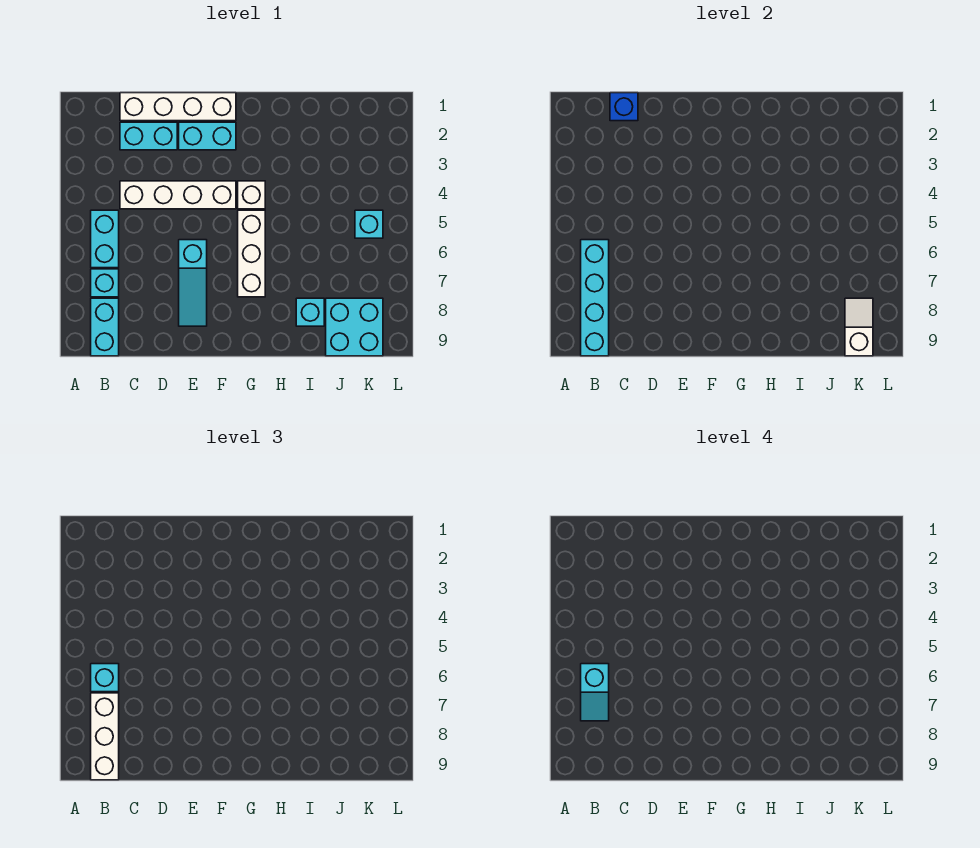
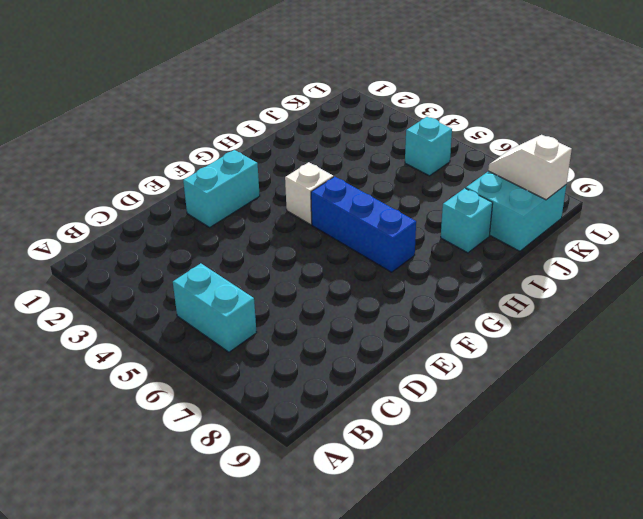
blue brick G5:G7 level 1 -> white brick G5:G7 level 1
none -> cyan brick B7 level 1
none -> cyan brick B8:B9 level 1
none -> white brick C1:F1 level 1

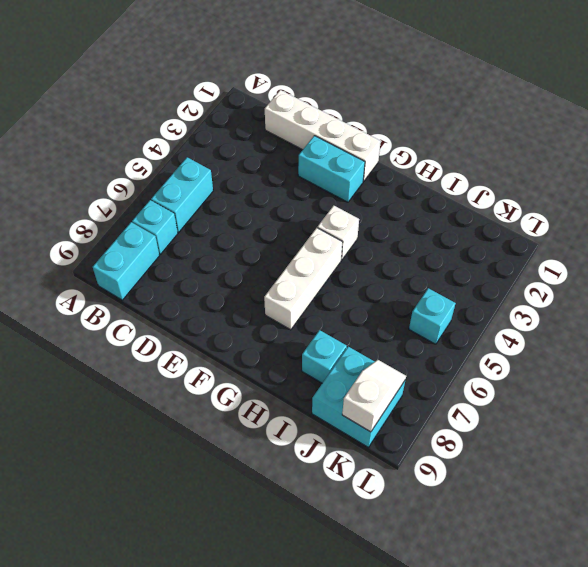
none -> cyan brick C2:D2 level 1
none -> white brick C4:F4 level 1
none -> cyan slope E6:E8 level 1 top 6

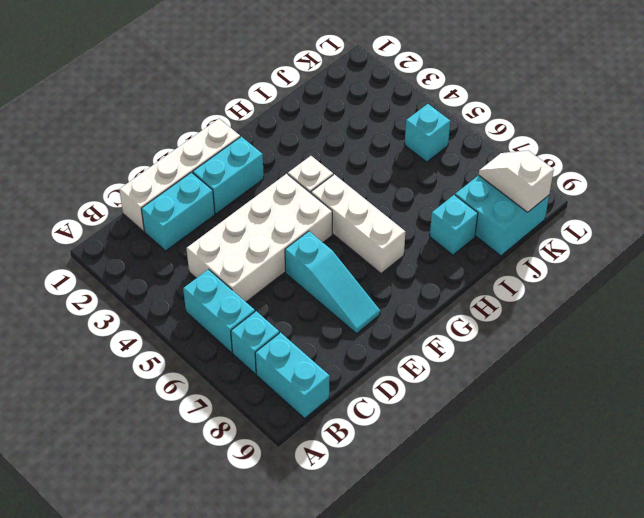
white brick C4:F5 level 1 -> white brick C4:F4 level 1
none -> cyan brick B6:B9 level 2
none -> blue brick C1 level 2
none -> cyan brick B6 level 3

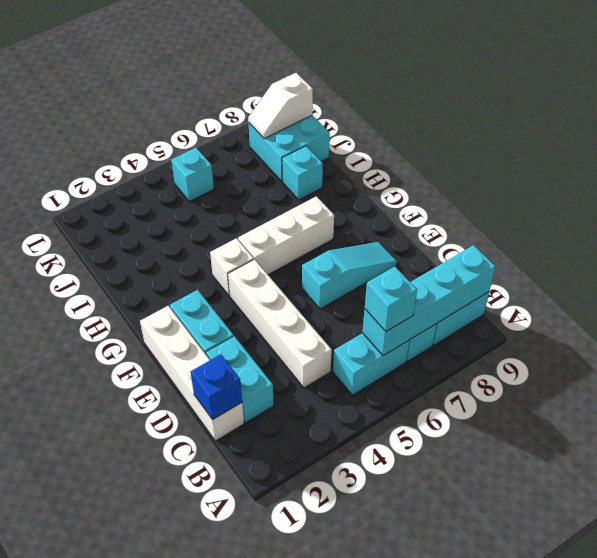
none -> white brick B7:B9 level 3
none -> cyan slope B6:B7 level 4 top 6

